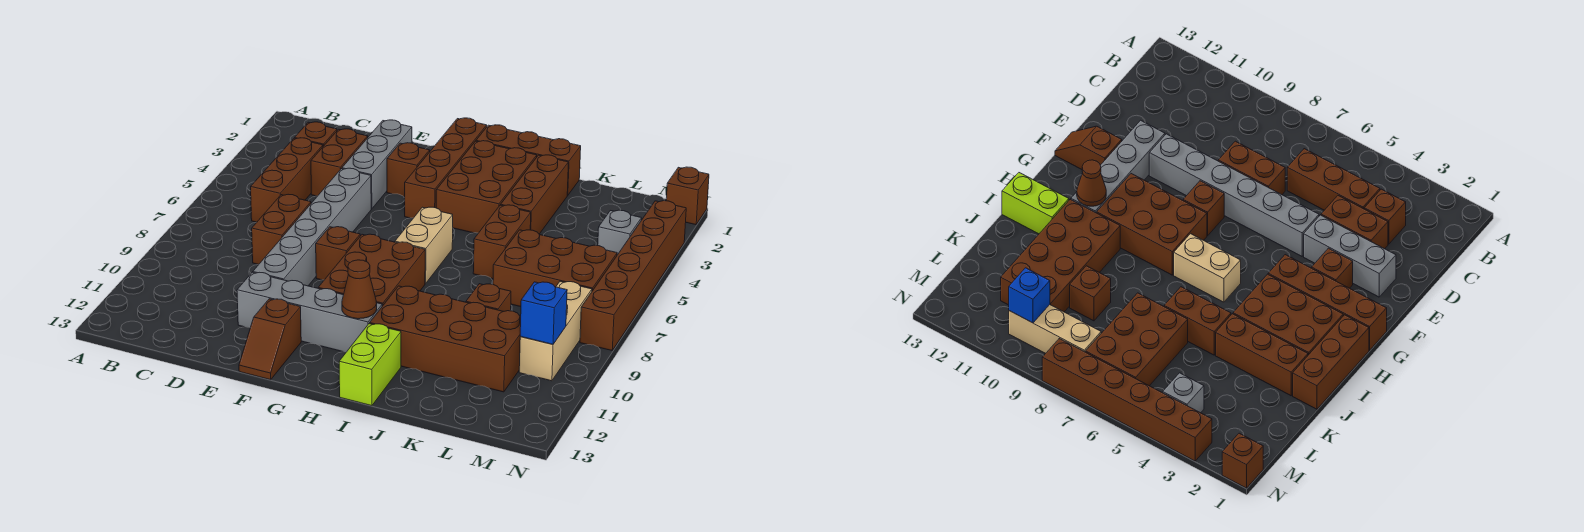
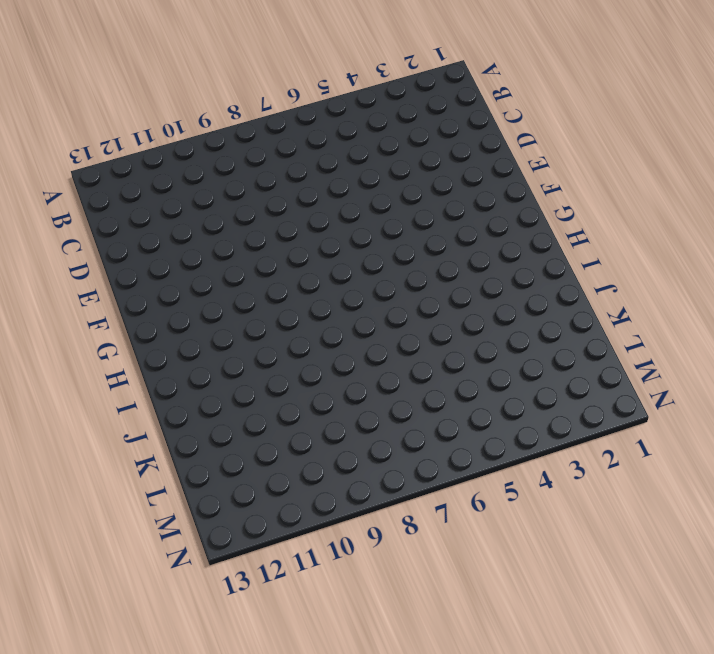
none -> brown brick C3 level 1
none -> brown brick C4:C6 level 1
none -> brown brick D3:D4 level 1

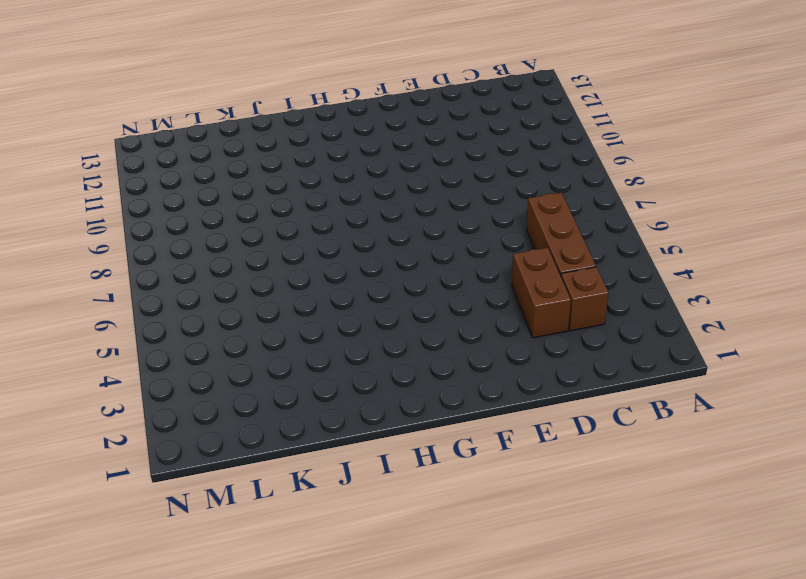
none -> brown brick D7:D8 level 1
none -> grey brick E2:E4 level 1
none -> grey brick E5:E10 level 1

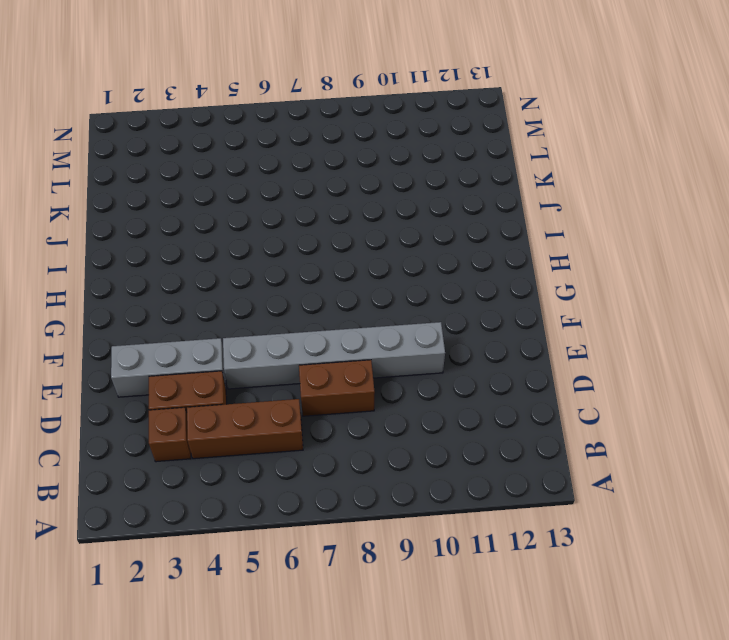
none -> grey brick E11:H11 level 1
none -> brown brick F3 level 1
none -> brown brick F8 level 1

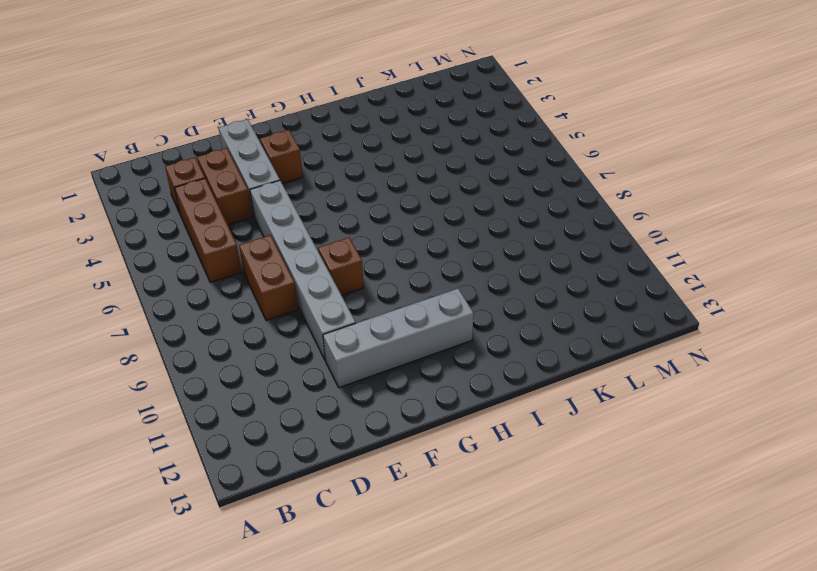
none -> brown slope F12:F13 level 1 top 12
none -> brown brick G1:G4 level 1
none -> brown brick G8:H10 level 1

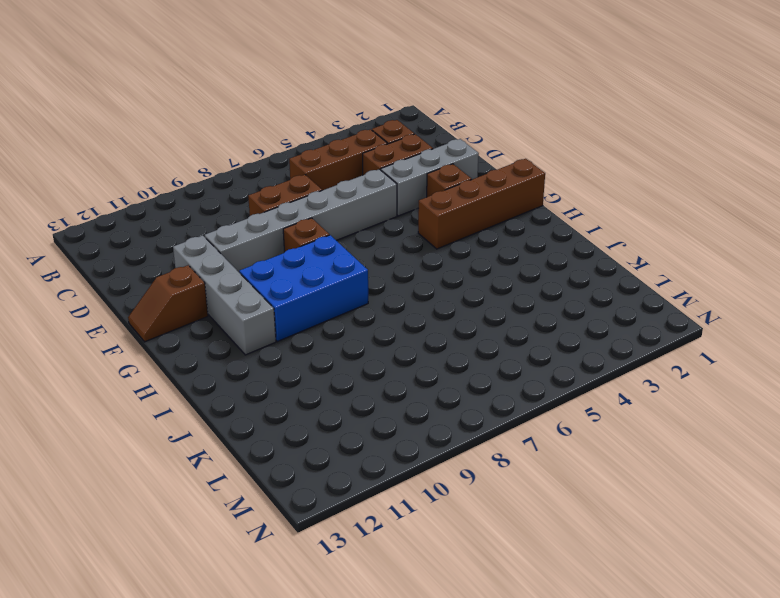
blue brick G8:H10 level 1 -> brown brick G8:H10 level 1
none -> brown brick H1:J1 level 1
none -> brown brick H2:I4 level 1
none -> tan brick H6:H7 level 1

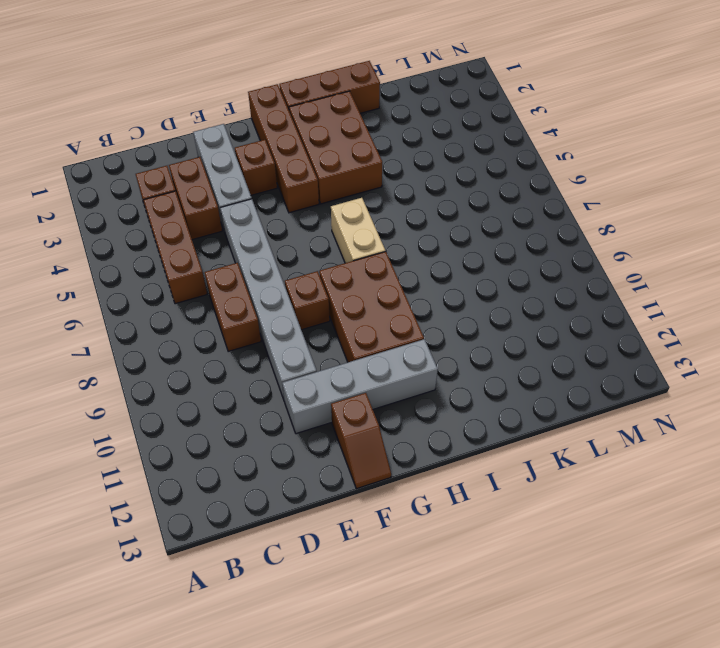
none -> brown brick I10:L11 level 1
none -> lime brick I12:I13 level 1
none -> brown brick J2:J4 level 1

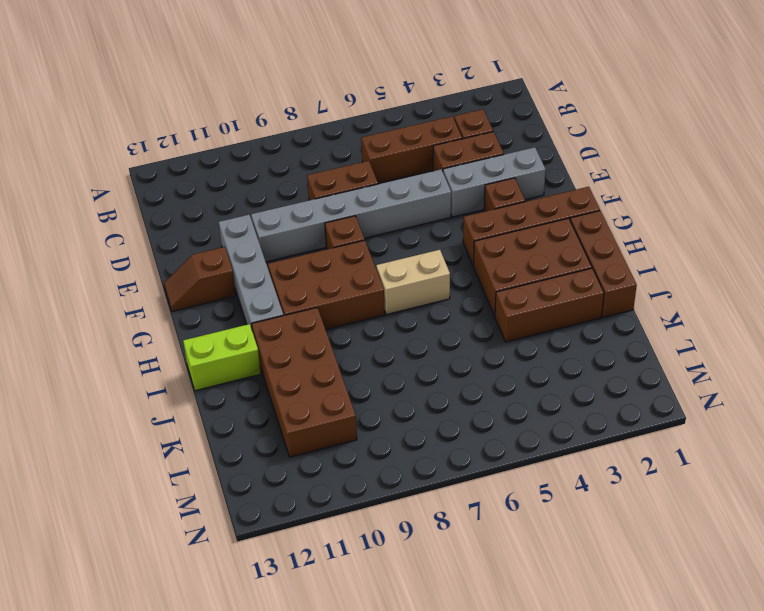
none -> brown brick J5:J6 level 1
none -> brown brick K6:M7 level 1
none -> brown brick K9 level 1

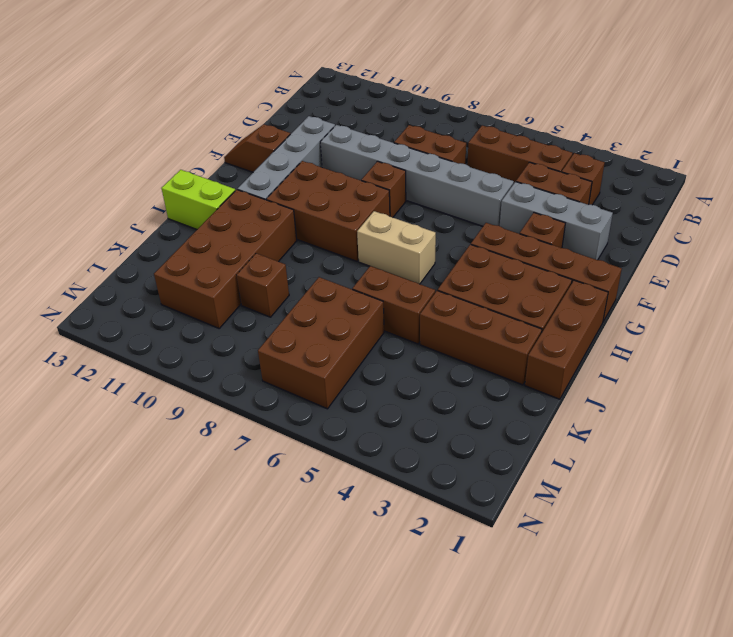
none -> grey brick M4 level 1
none -> tan brick M8:M10 level 1
none -> brown brick N1 level 1

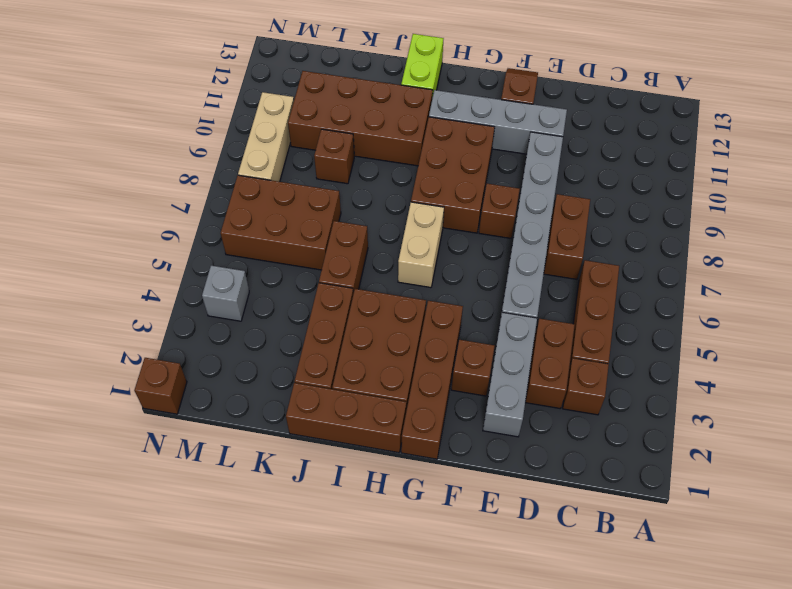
none -> brown brick N3:N8 level 1
none -> brown cone H11 level 2
none -> blue brick M10 level 2

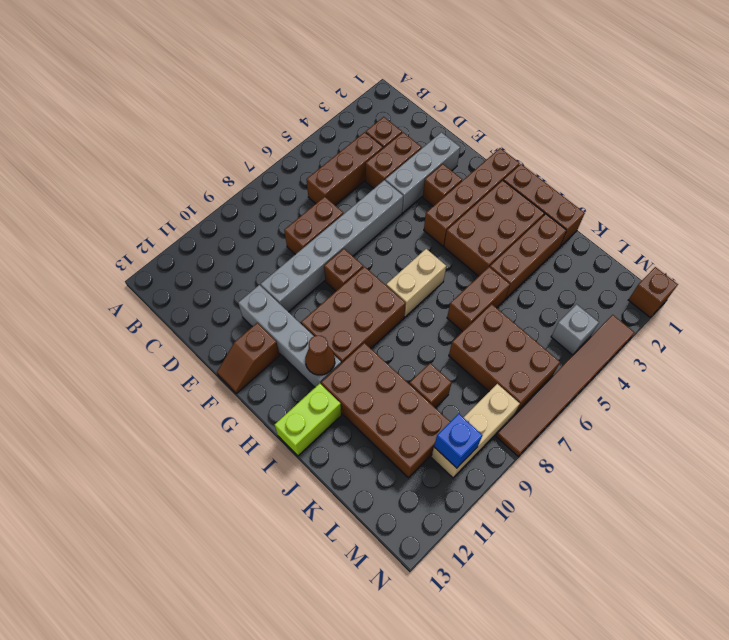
brown tile N3:N8 level 1 -> brown brick N3:N8 level 1

